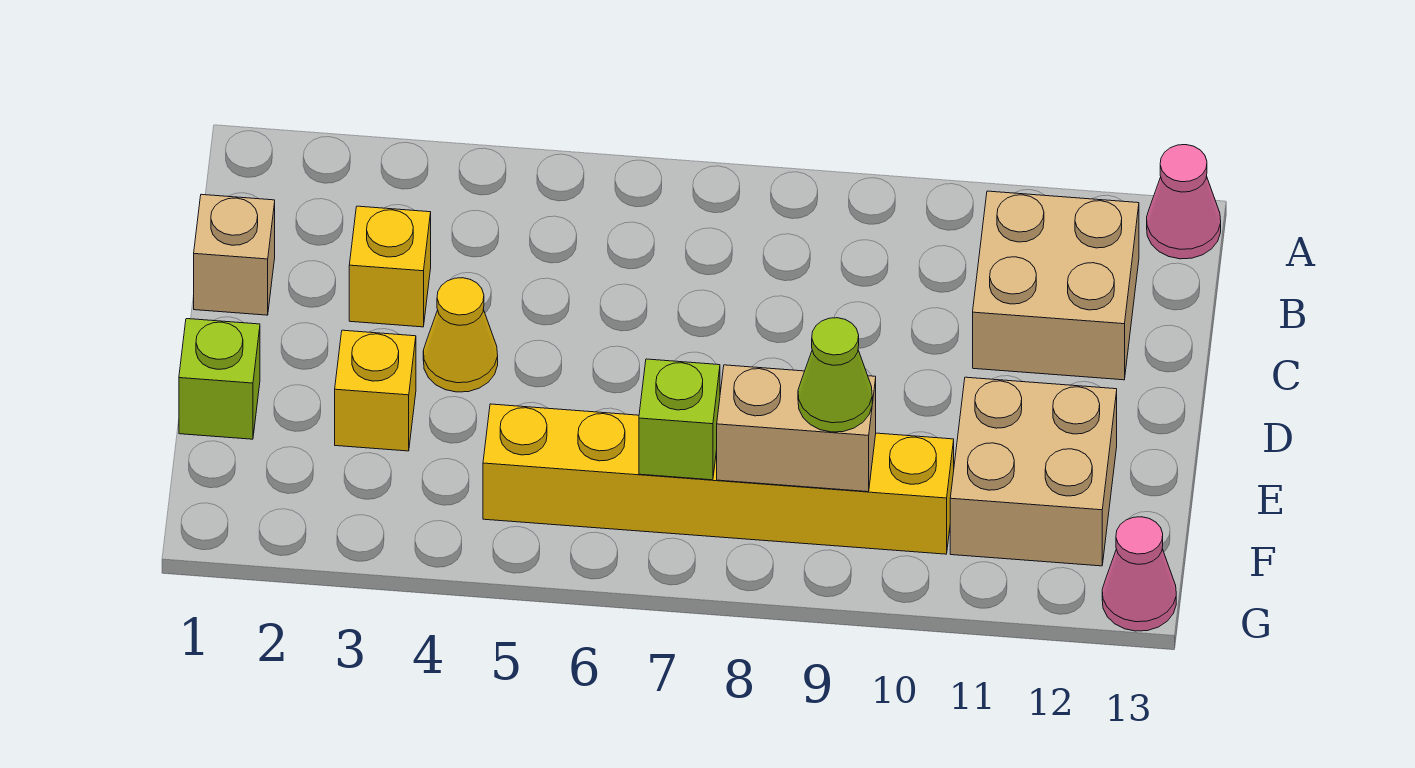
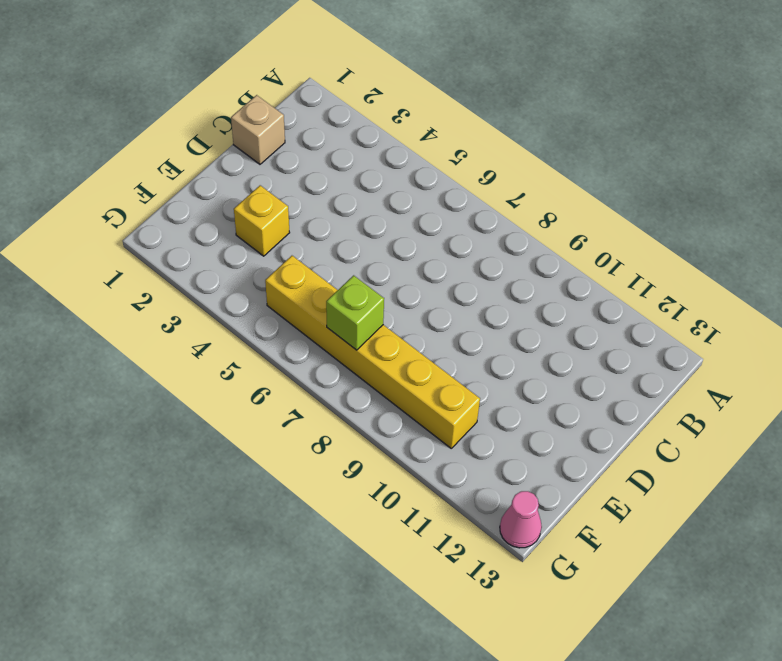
none -> pink cone A13 level 1
none -> tan brick B11:C12 level 1
none -> yellow brick C3 level 1

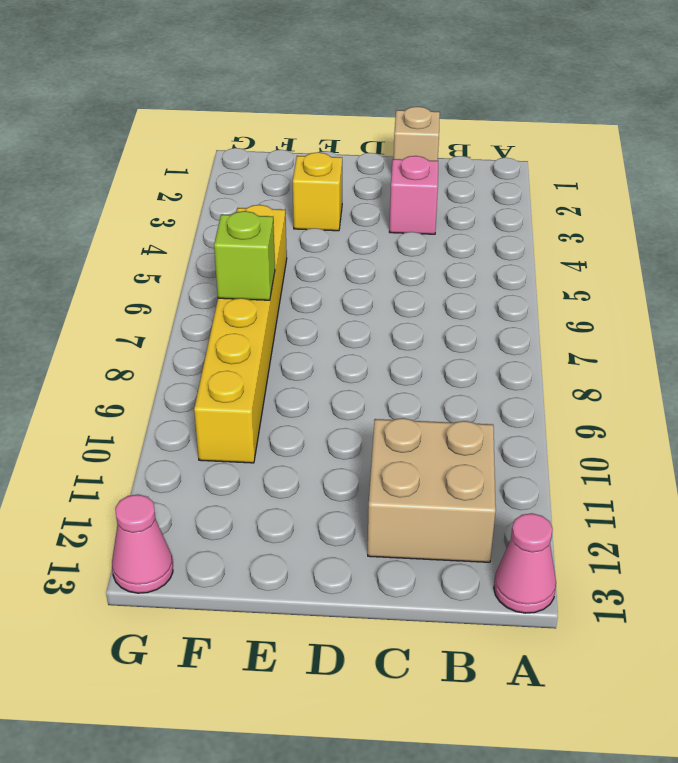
pink brick C3 level 1 -> yellow brick C3 level 1
none -> yellow cone D4 level 1
none -> lime brick E1 level 1
none -> tan brick E11:F12 level 1

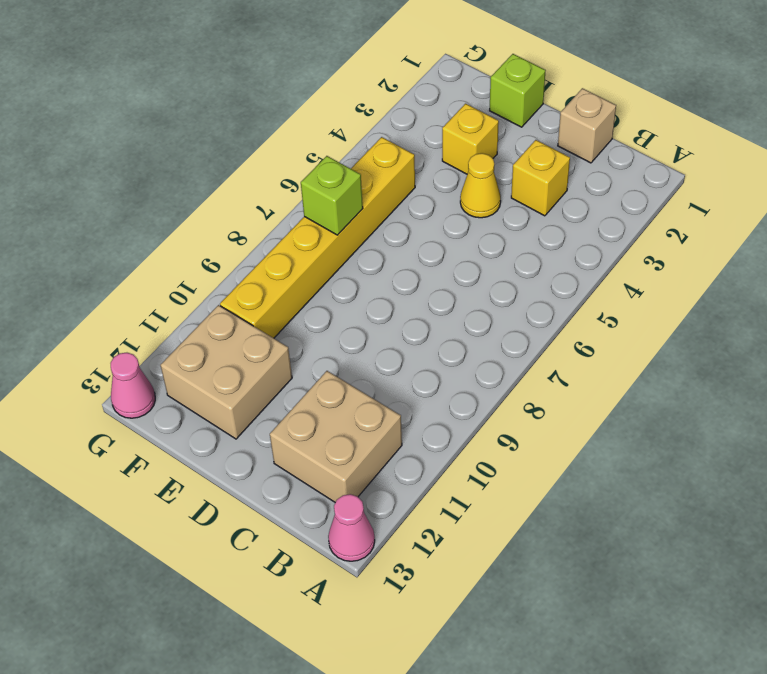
none -> tan brick F8:F9 level 2
none -> lime cone F9 level 3

